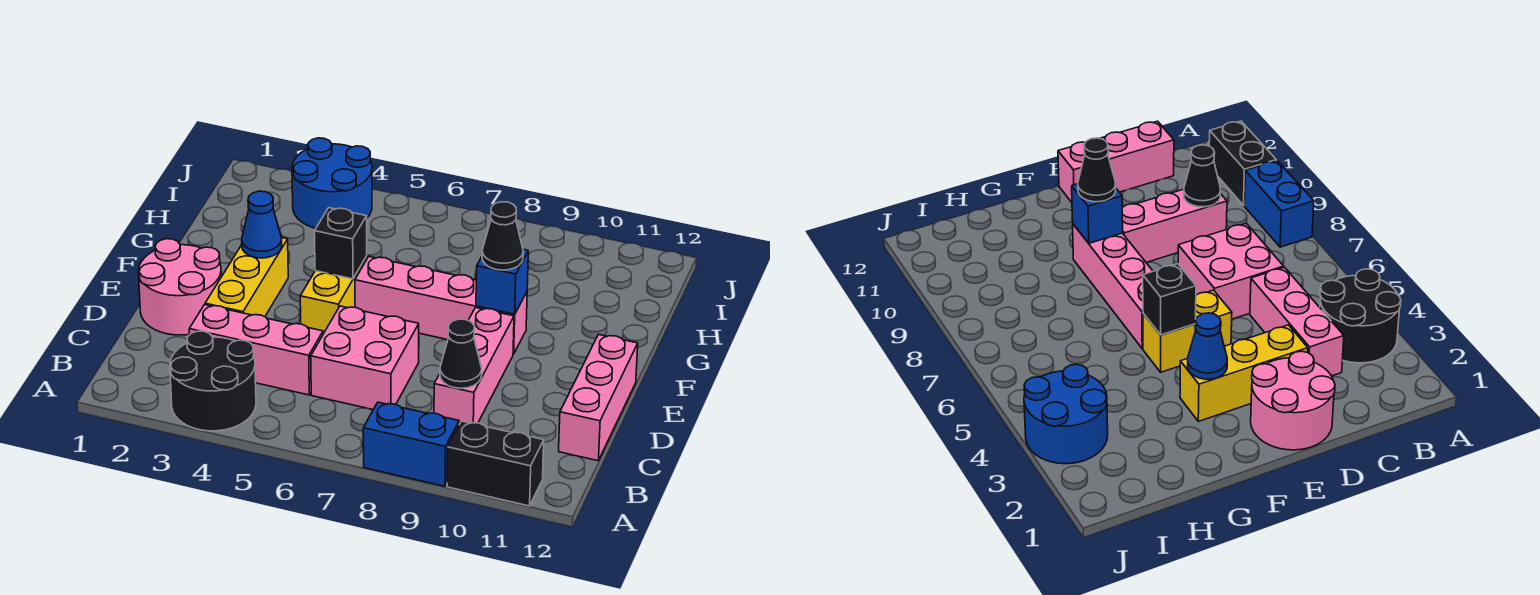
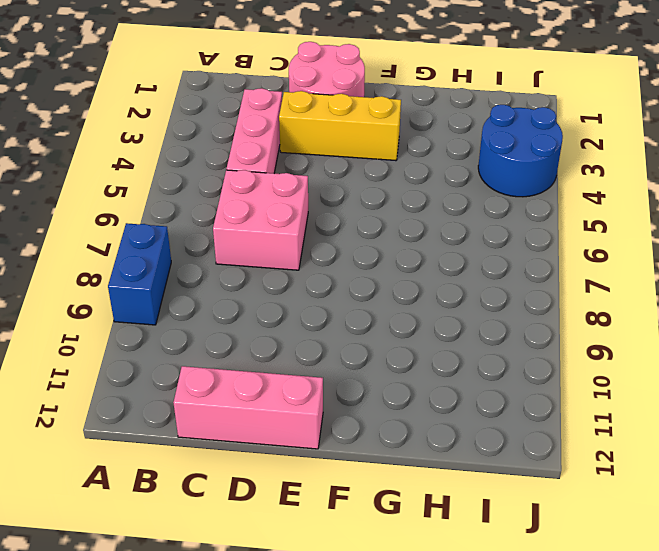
none -> black round brick A3:B4 level 1
none -> black brick A10:A11 level 1
none -> pink brick C9:E9 level 1

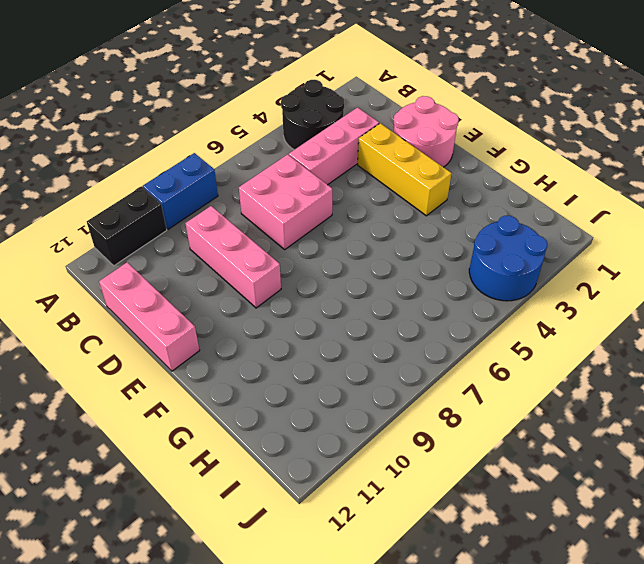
none -> yellow brick E5:F5 level 1
none -> pink brick F6:F9 level 1
none -> black cone C9 level 2

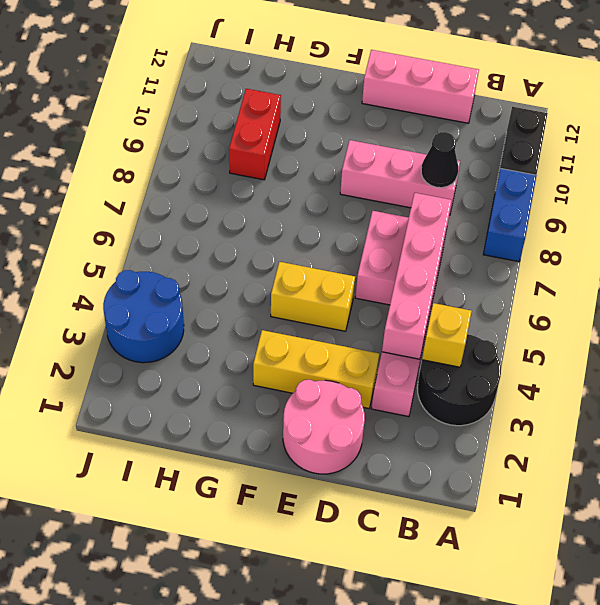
yellow brick B4 level 2 -> none
pink brick C4:C7 level 2 -> pink brick F6:F9 level 1
red brick H9:H10 level 1 -> none
none -> blue cone F3 level 2
none -> black brick F5 level 2
none -> blue brick F9 level 2

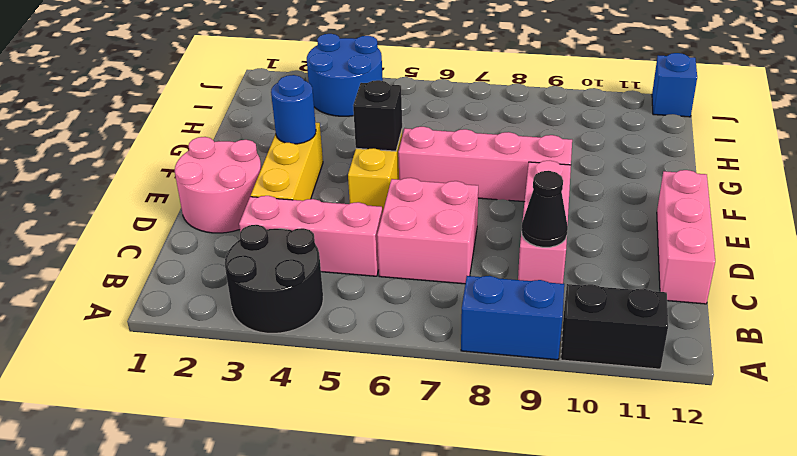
blue round brick F3 level 2 -> blue cone F3 level 2
blue brick J12 level 1 -> blue brick F9 level 2
none -> black cone F9 level 3

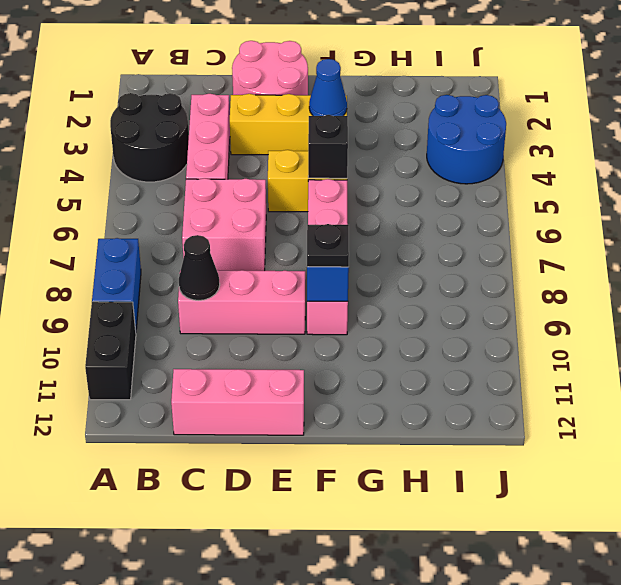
black plate F9 level 3 -> black cone F9 level 3

